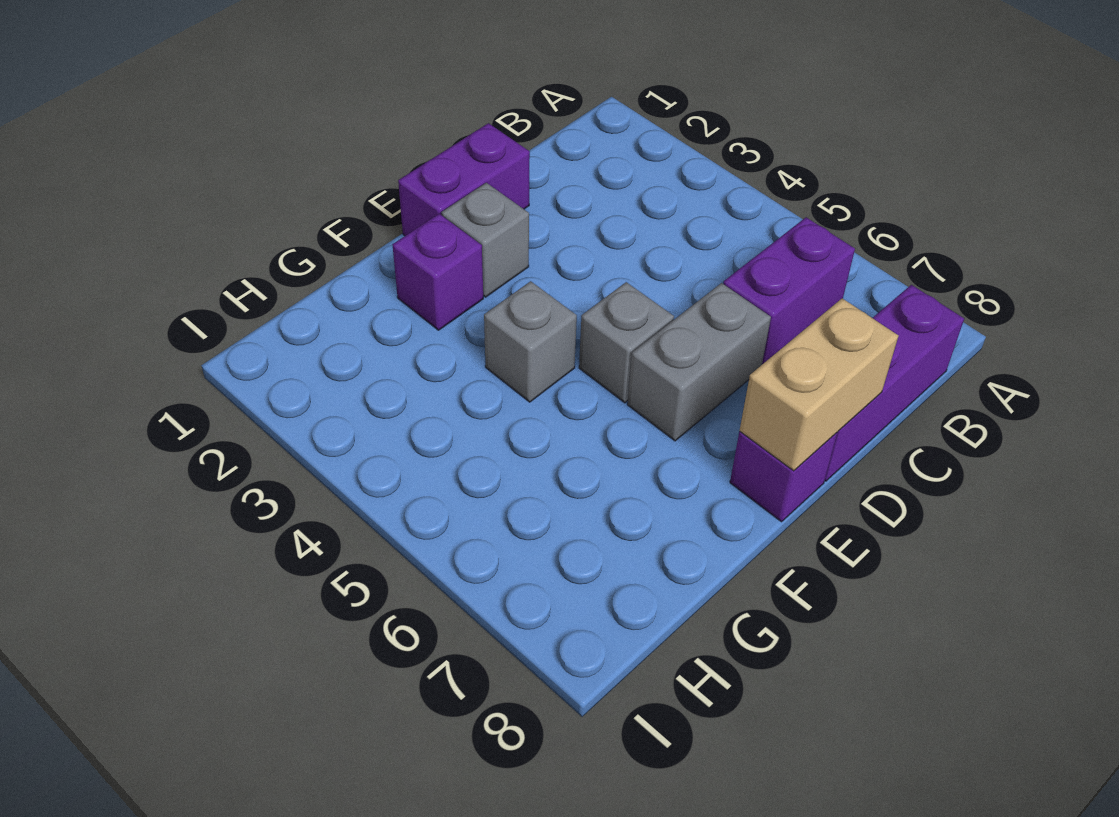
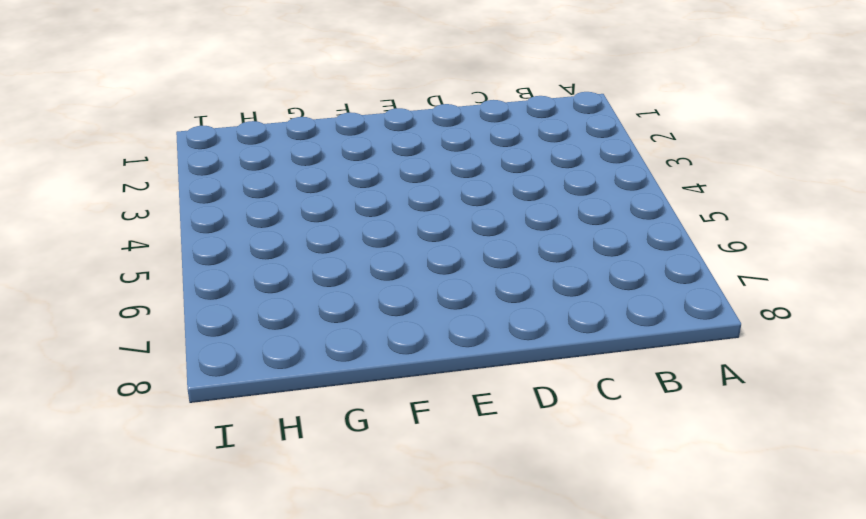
none -> purple brick B6:C6 level 1
none -> purple brick B8:D8 level 1

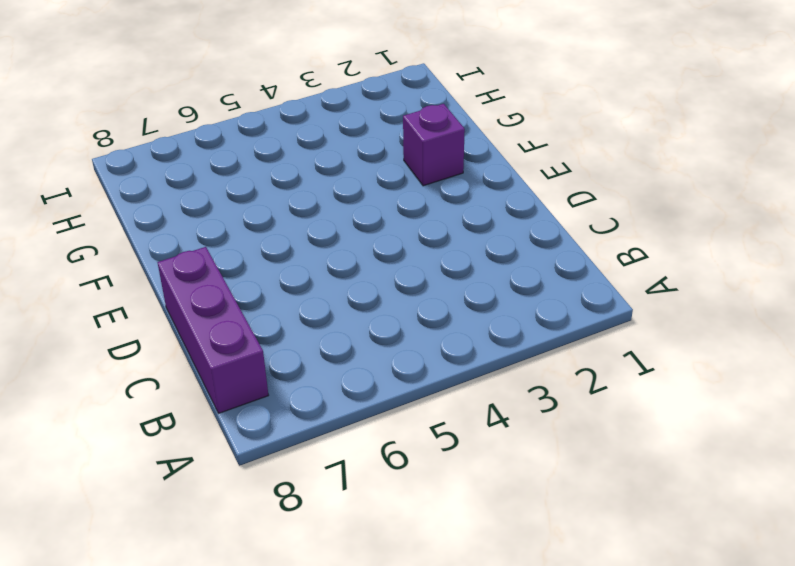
none -> purple brick B6:C6 level 1
none -> purple brick D1:E1 level 1

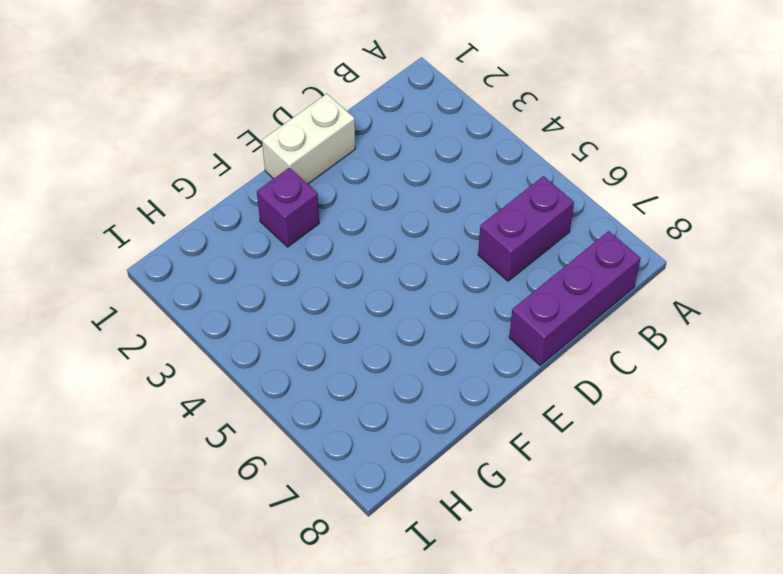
white brick D1:E1 level 1 -> purple brick D1:E1 level 1
none -> grey brick D6:E6 level 1
none -> grey brick E2 level 1

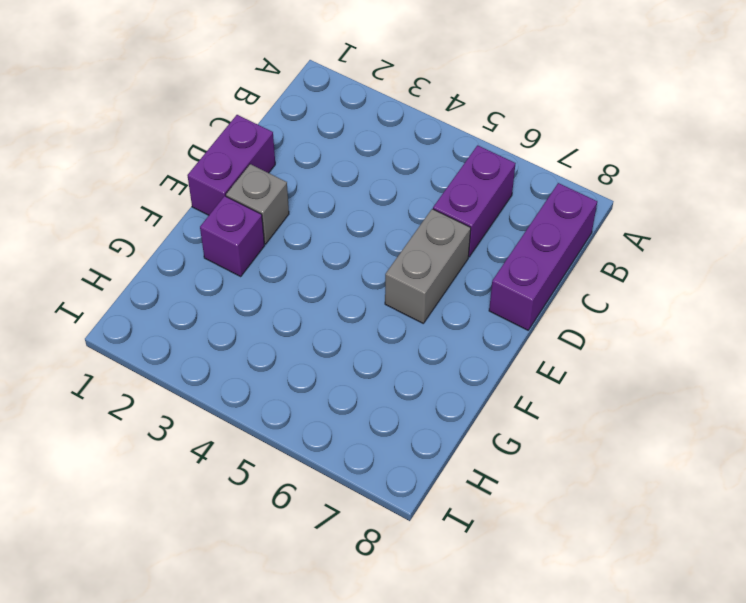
none -> grey brick E5 level 1
none -> purple brick E8 level 1

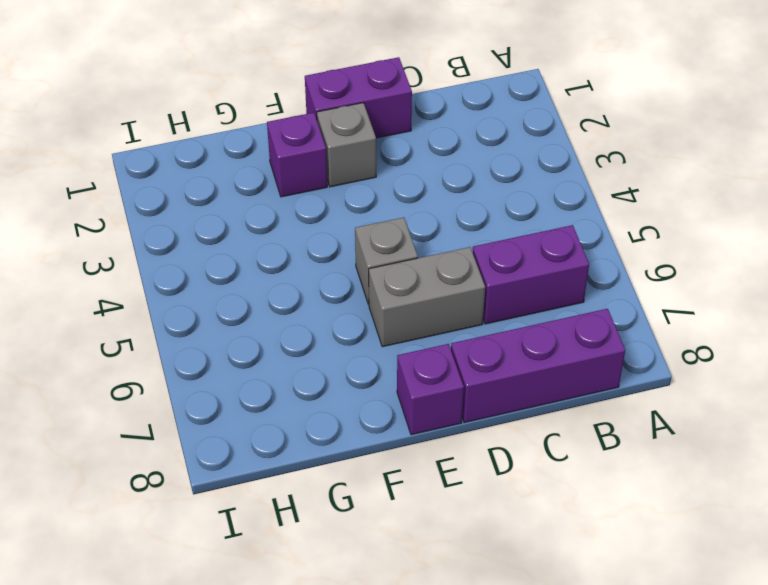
none -> grey brick F4 level 1
none -> tan brick D8:E8 level 2

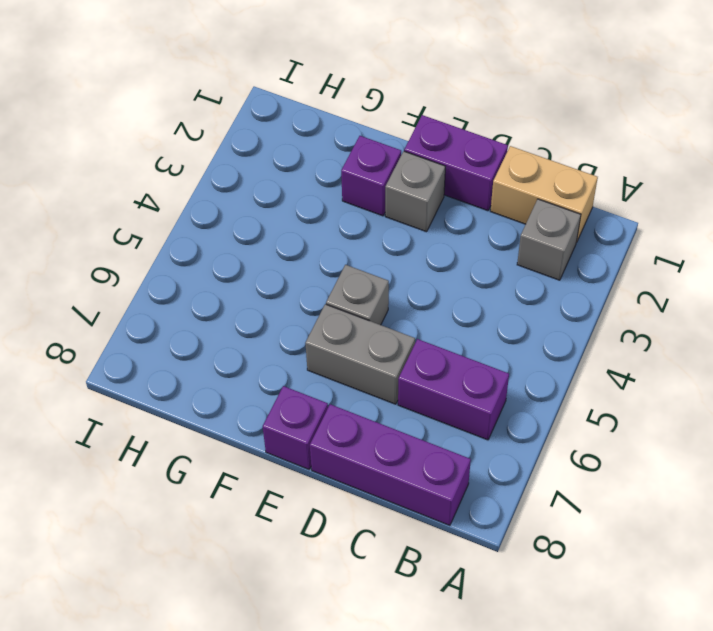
tan brick B1:C1 level 1 -> tan brick D8:E8 level 2
grey brick B2 level 1 -> grey brick F4 level 1

